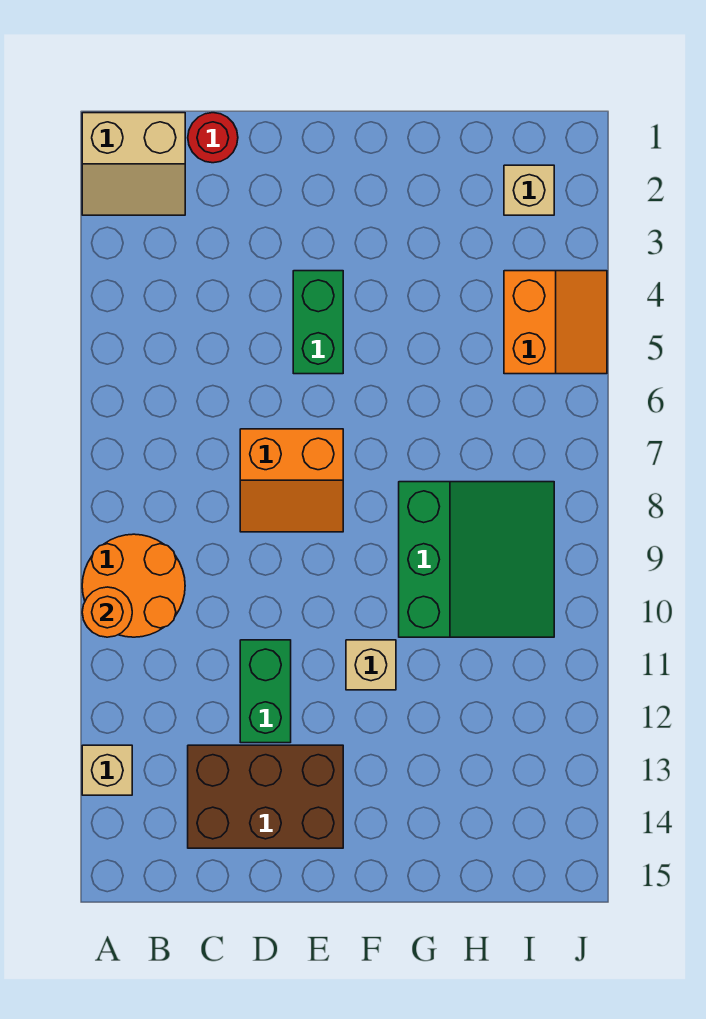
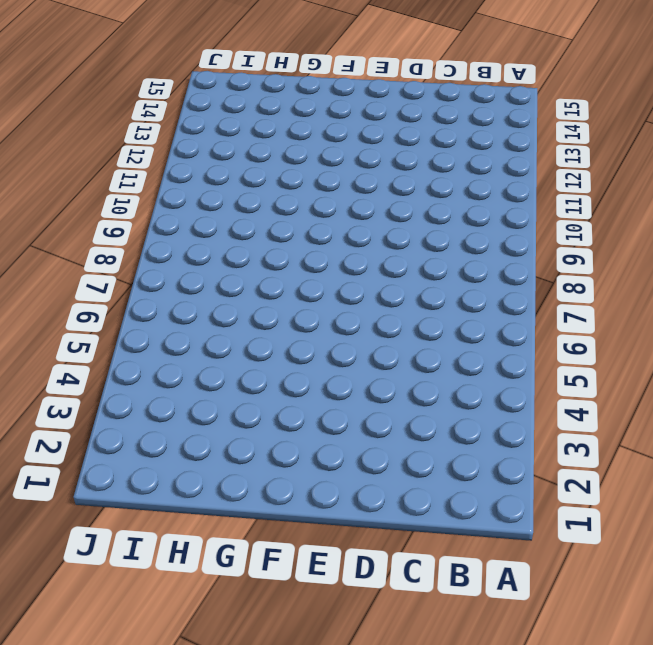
none -> tan slope A1:B2 level 1 top 1
none -> orange round brick A9:B10 level 1
none -> tan brick A13 level 1

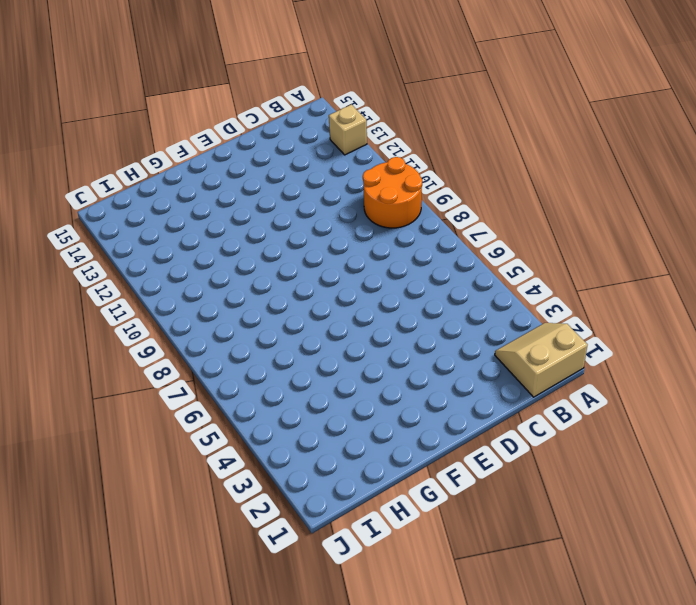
none -> red round brick C1 level 1
none -> brown brick C13:E14 level 1
none -> orange slope D7:E8 level 1 top 7

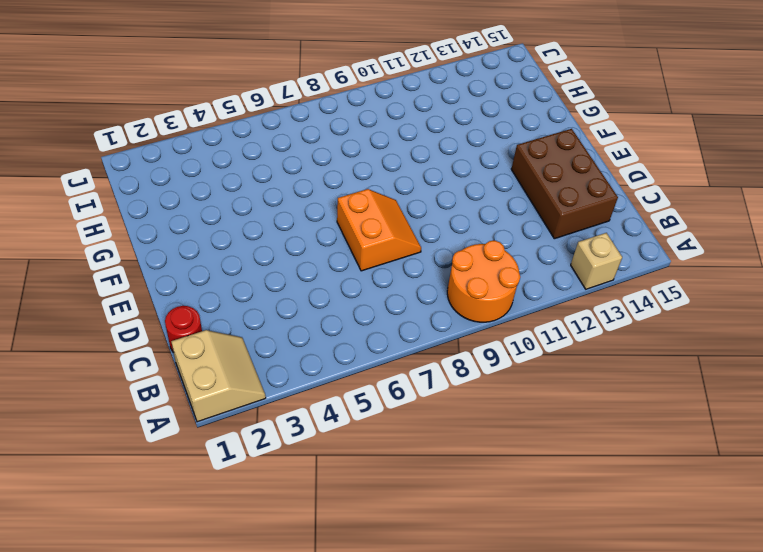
none -> green brick D11:D12 level 1
none -> green brick E4:E5 level 1
none -> tan brick F11 level 1

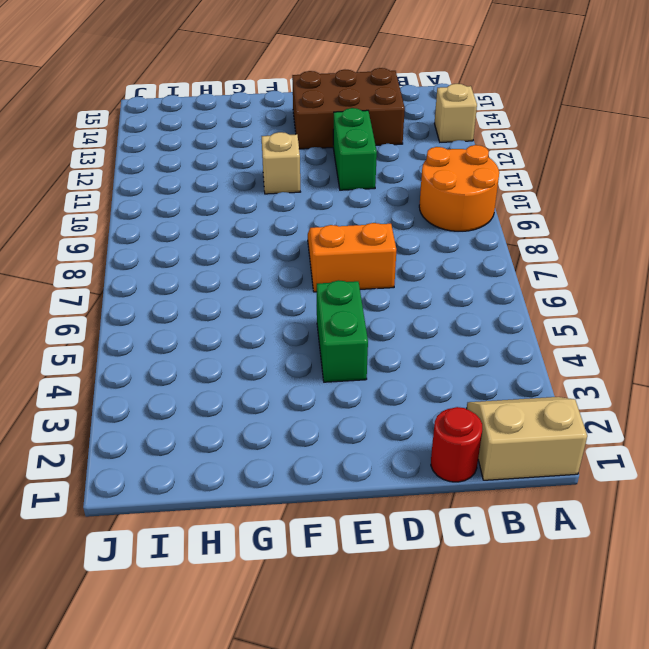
none -> green slope G8:I10 level 1 top G
none -> tan brick I2 level 1
none -> orange slope I4:J5 level 1 top I

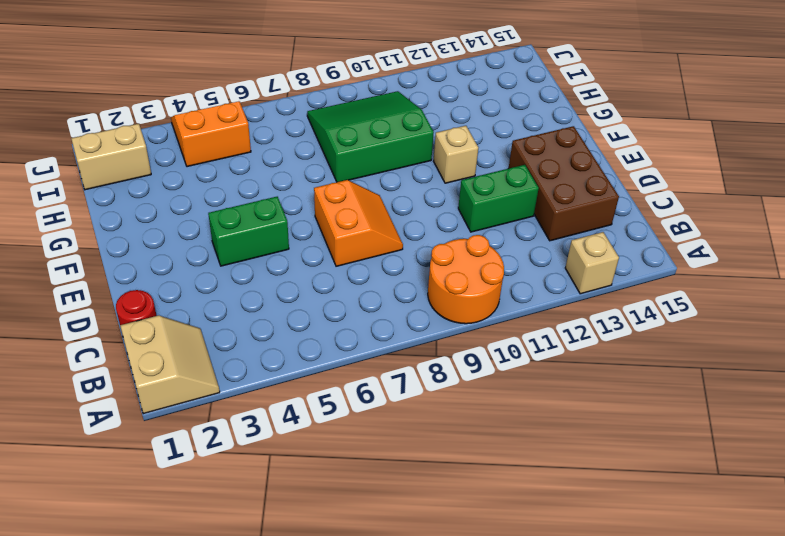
tan brick I1:I2 level 1 -> tan brick I2 level 1
none -> orange round brick A10 level 2

